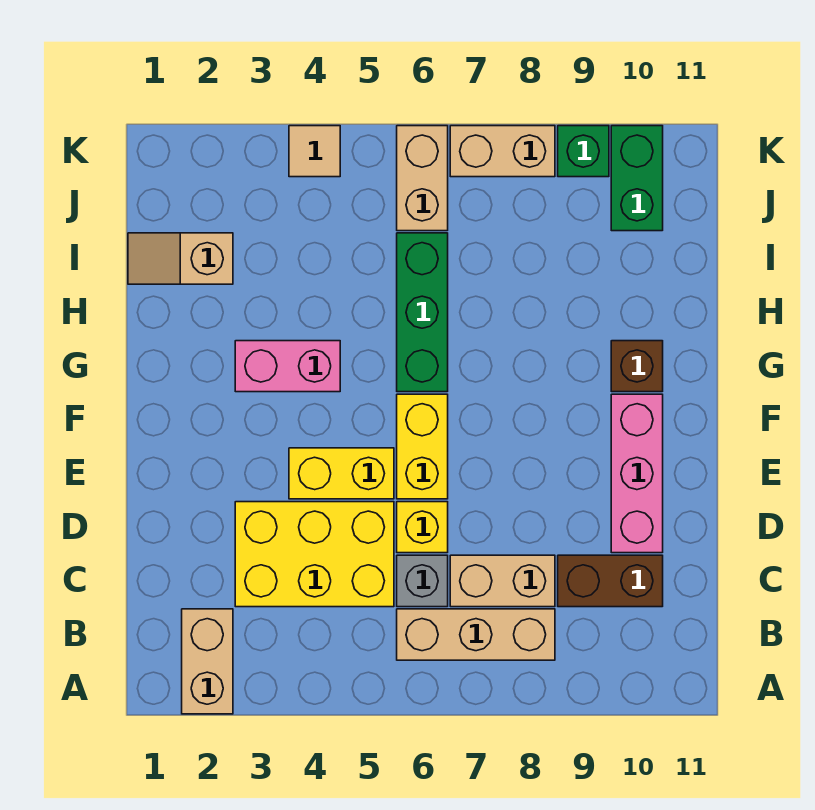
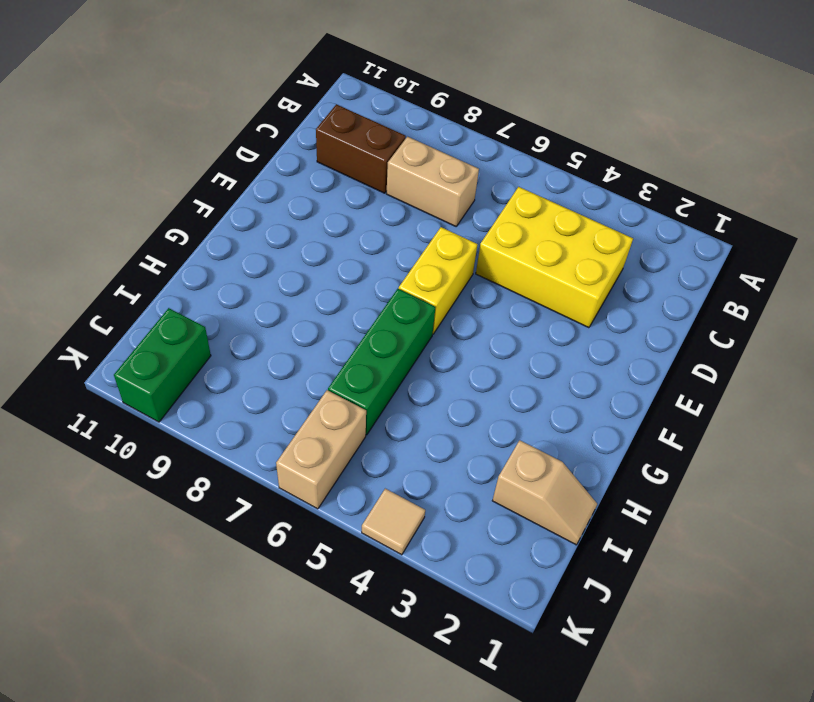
none -> tan brick A2:B2 level 1
none -> tan brick B6:B8 level 1
none -> grey brick C6 level 1

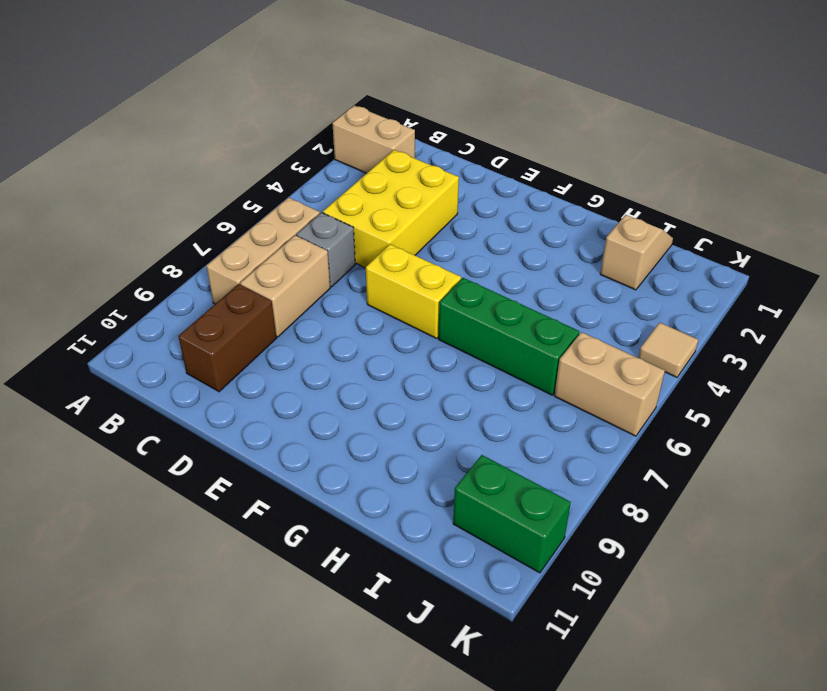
none -> yellow brick D6 level 1
none -> pink brick D10:F10 level 1
none -> yellow brick E4:E5 level 1

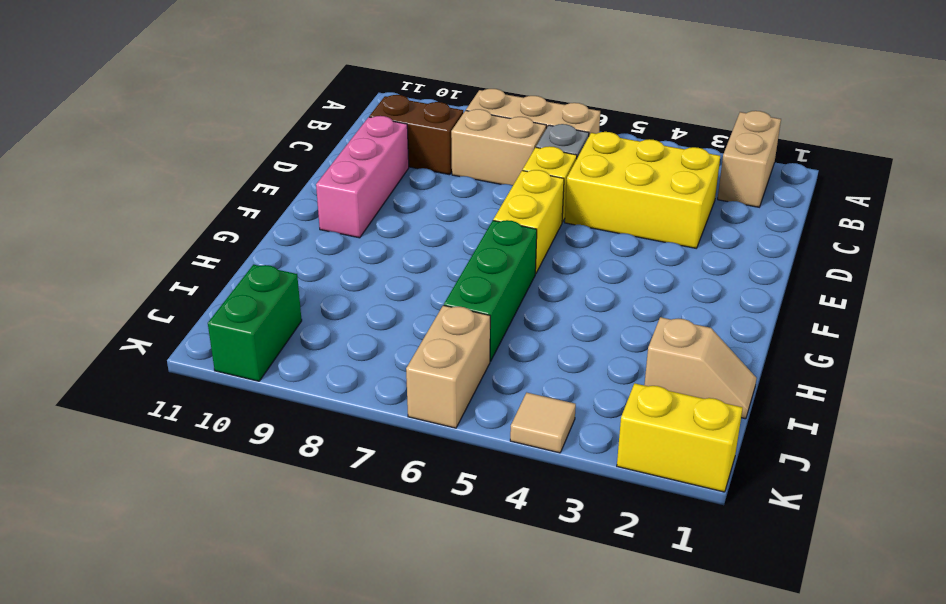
yellow brick K1:K2 level 1 -> yellow brick E4:E5 level 1
none -> pink brick G3:G4 level 1
none -> brown brick G10 level 1
none -> tan brick K7:K8 level 1

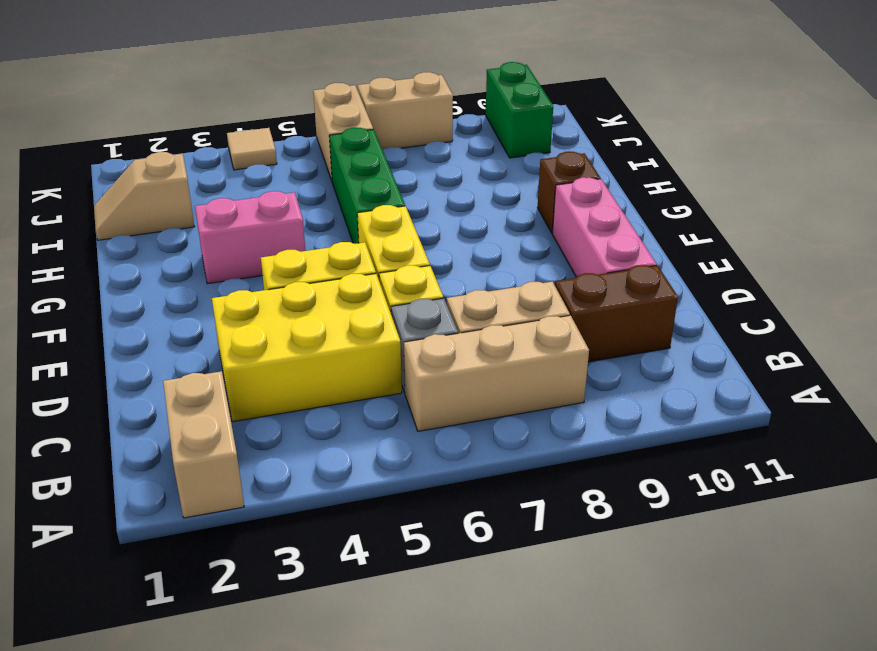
none -> green brick K9 level 1

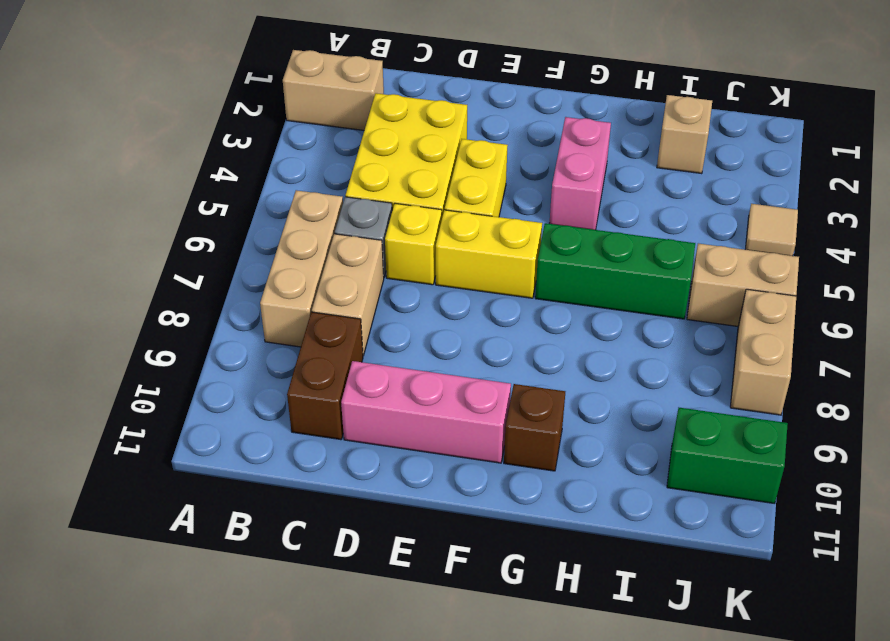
none -> green brick K9 level 1

